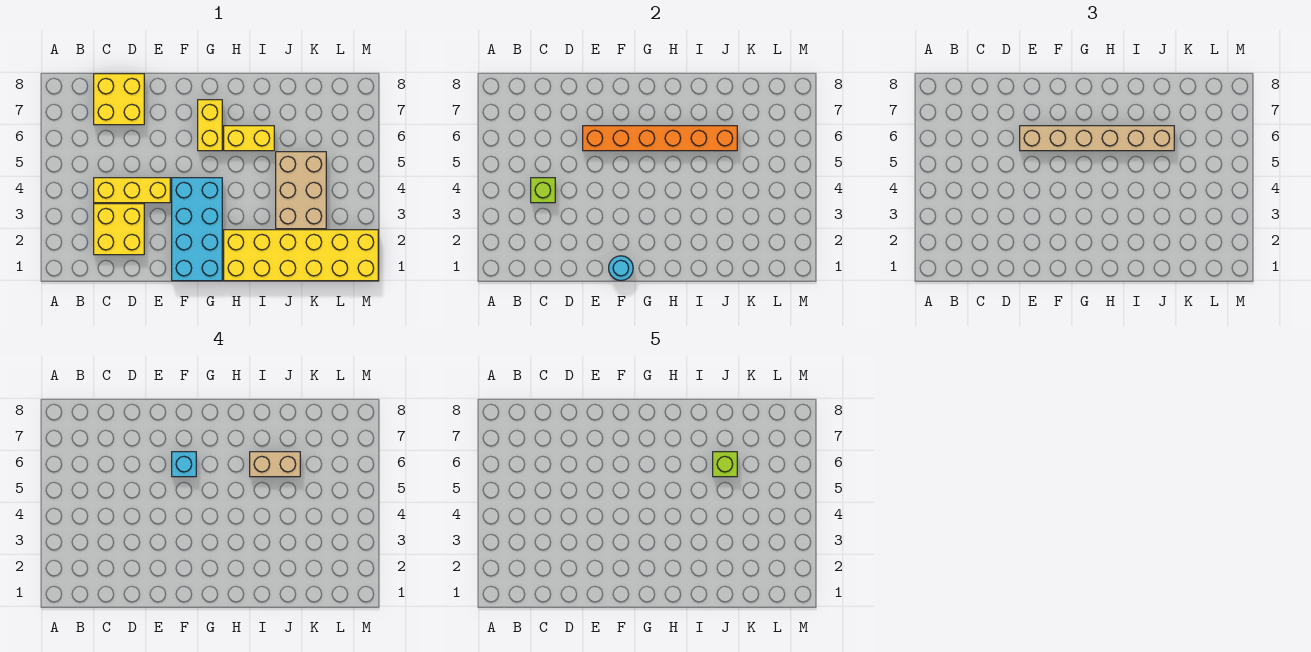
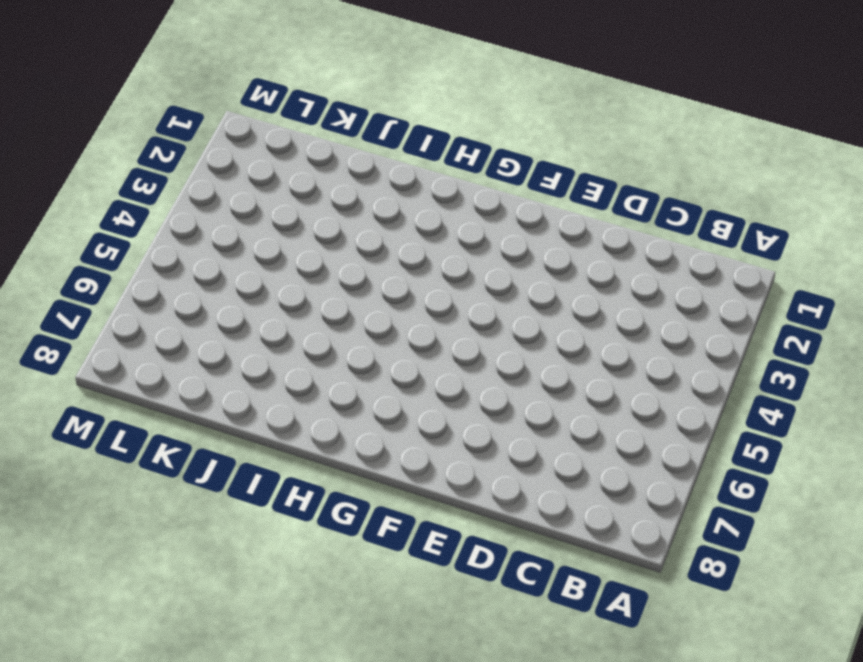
none -> yellow brick C2:D3 level 1
none -> yellow brick C4:E4 level 1
none -> yellow brick C7:D8 level 1

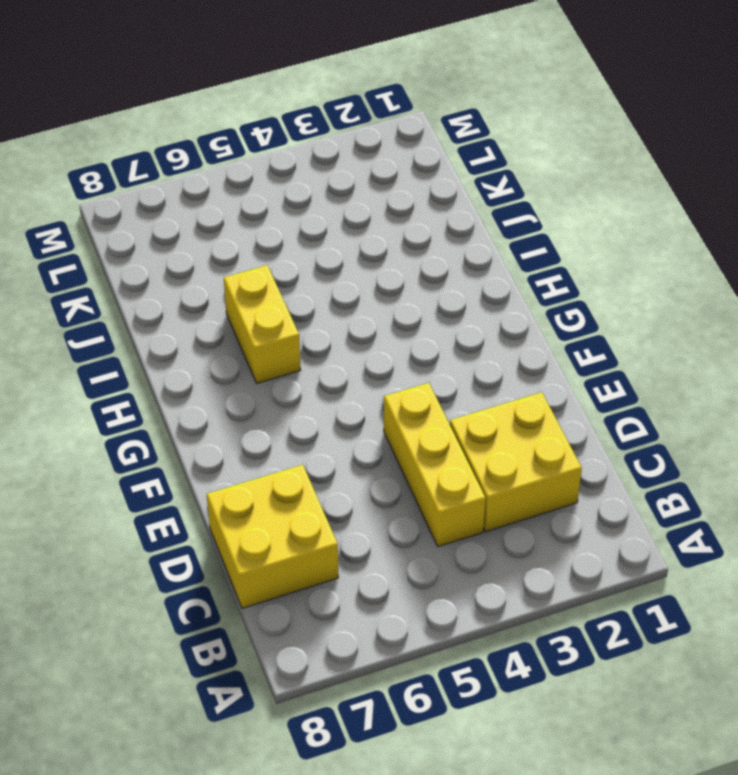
none -> cyan brick F1:G4 level 1
none -> yellow brick G6:G7 level 1
none -> yellow brick H1:M2 level 1

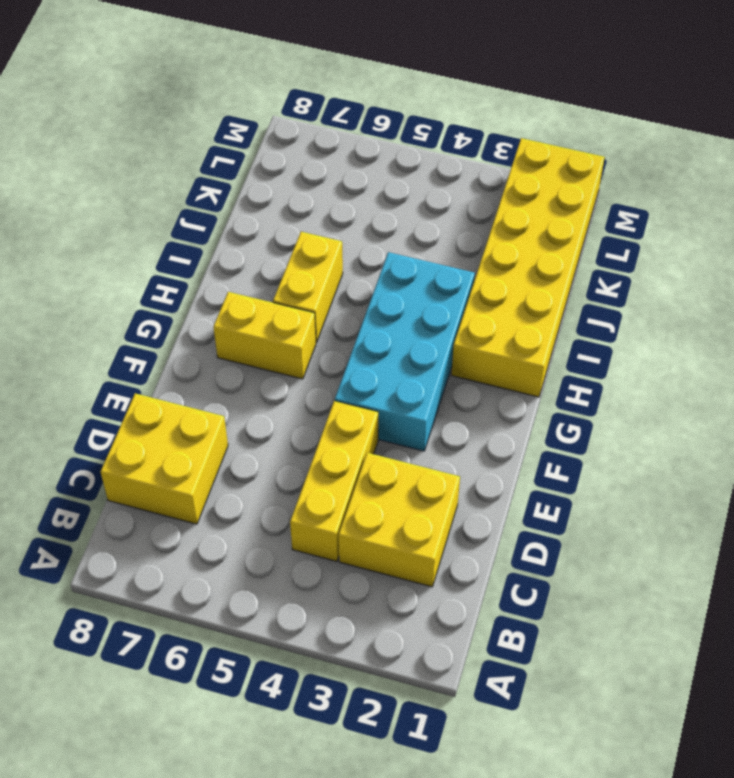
cyan brick F3:I4 level 1 -> cyan brick F1:G4 level 1
none -> tan brick J3:K5 level 1
none -> lime brick C4 level 2
none -> orange brick E6:J6 level 2

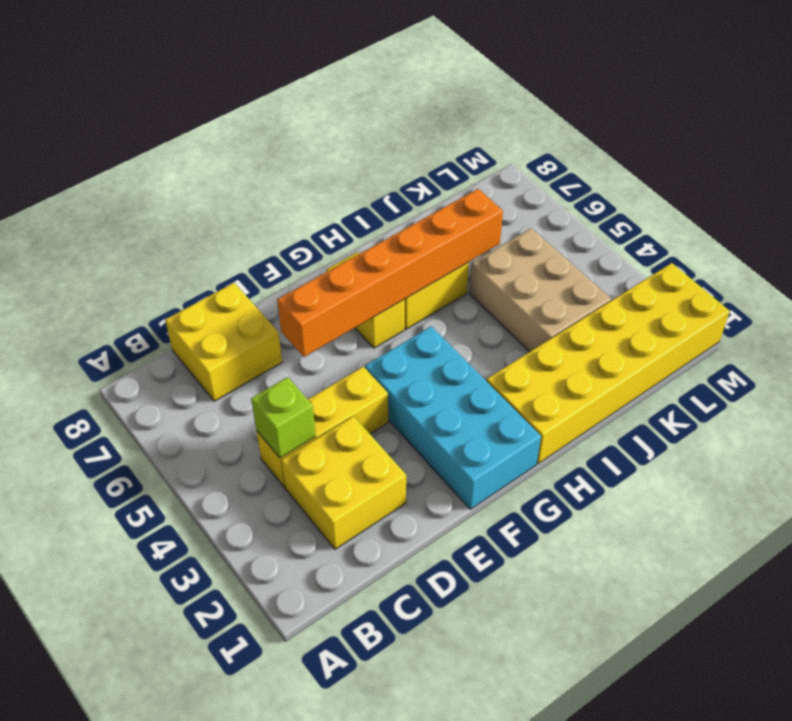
none -> cyan round brick F1 level 2
none -> tan brick E6:J6 level 3
none -> cyan brick F6 level 4

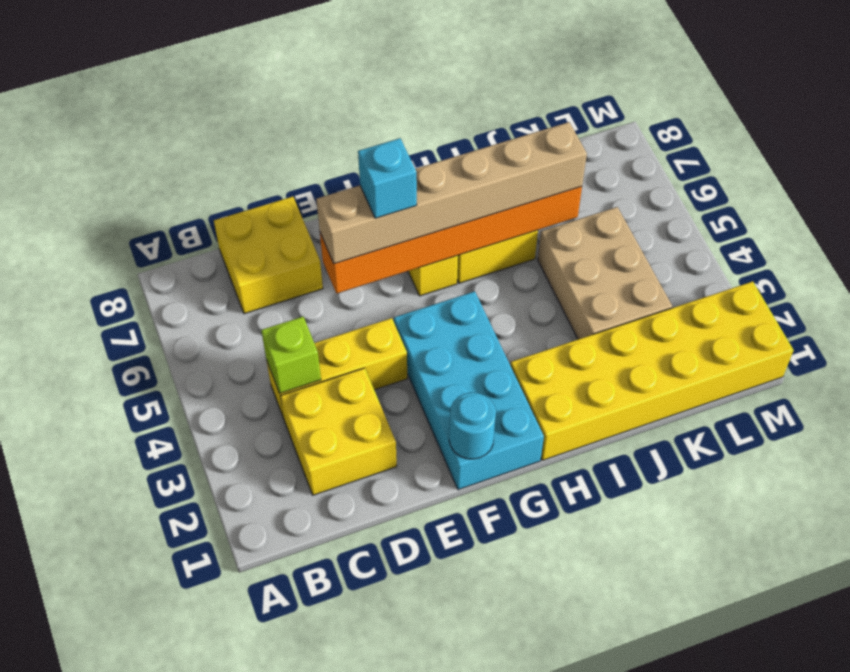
none -> tan brick I6:J6 level 4
none -> lime brick J6 level 5

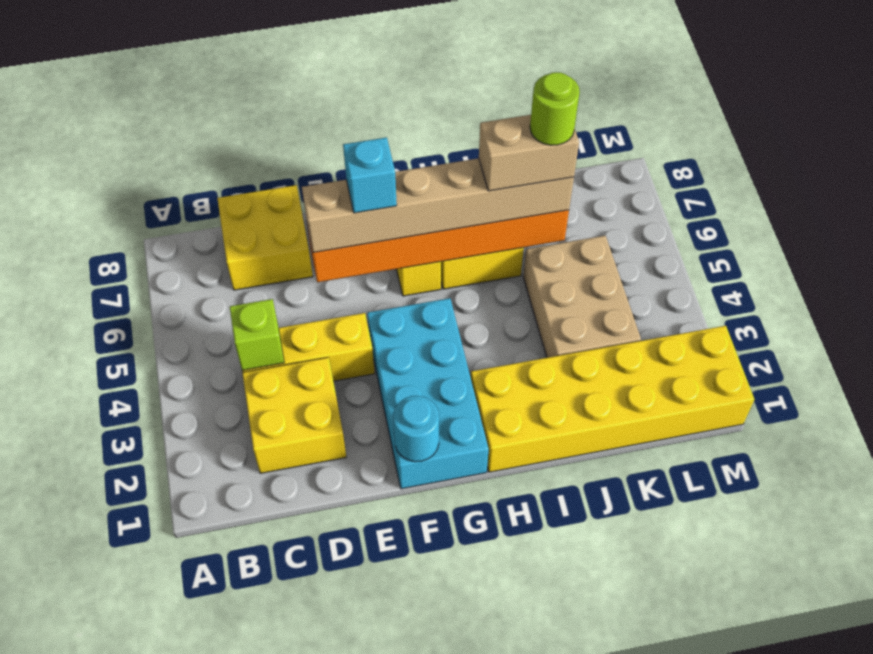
lime round brick J6 level 5 -> lime brick J6 level 5

